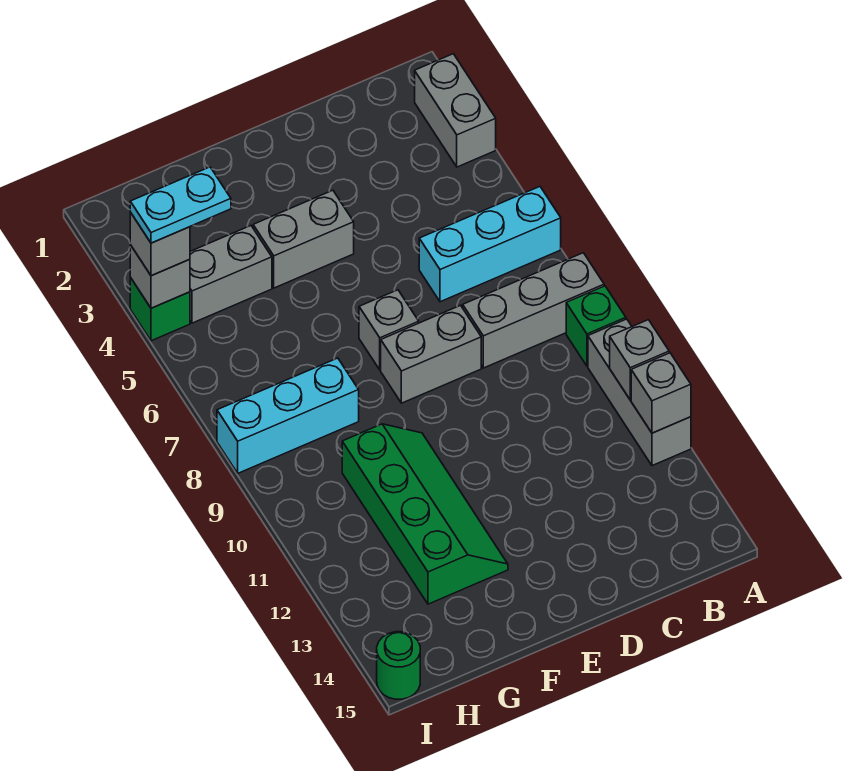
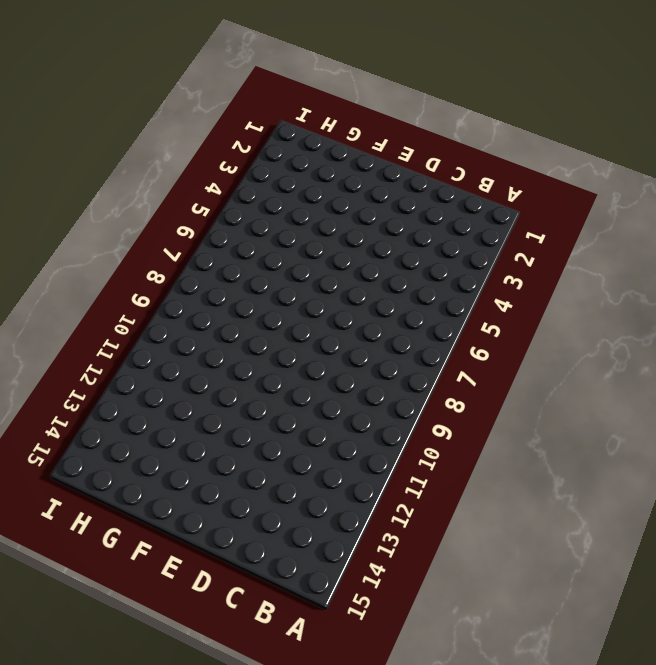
none -> grey brick A2:A3 level 1
none -> cyan brick A6:C6 level 1
none -> grey brick A8:C8 level 1

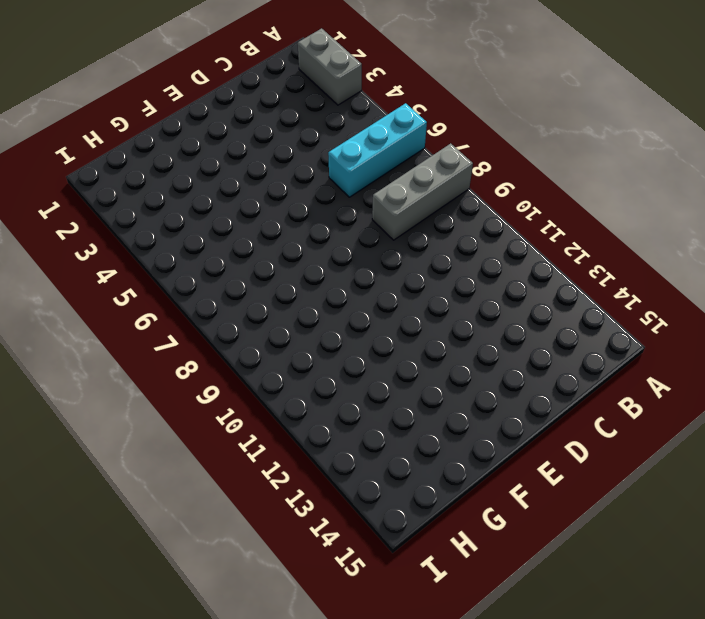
none -> green brick A9 level 1
none -> grey brick A10:A12 level 1
none -> grey brick D8:E8 level 1

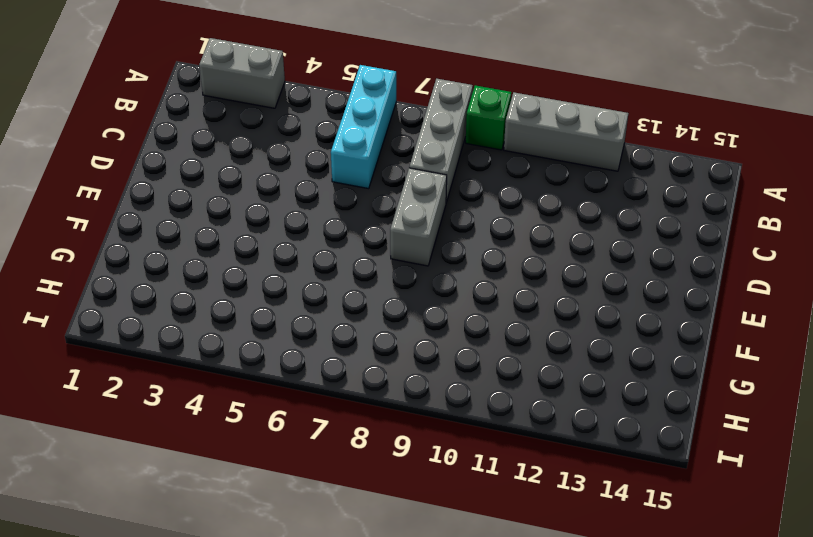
none -> grey brick E4:F4 level 1
none -> grey brick E7 level 1
none -> green slope F10:G13 level 1 top G

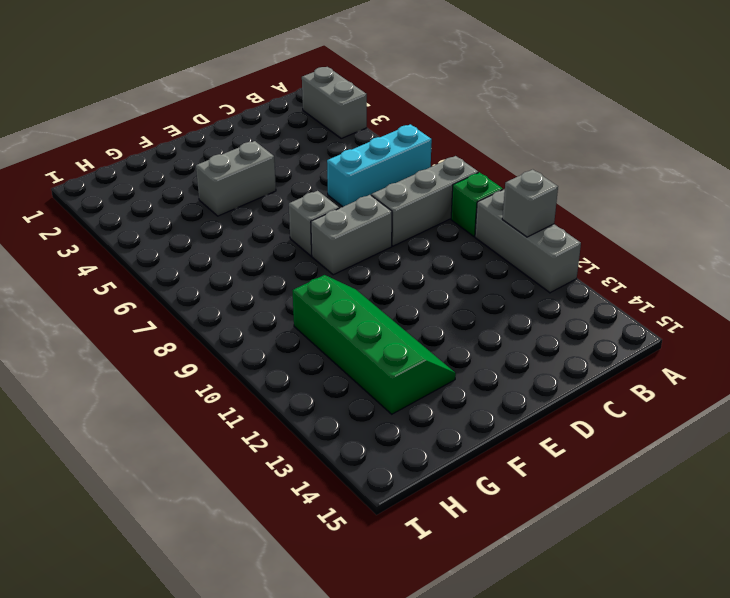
none -> grey brick G4:H4 level 1
none -> cyan brick G8:I8 level 1
none -> green brick I4 level 1

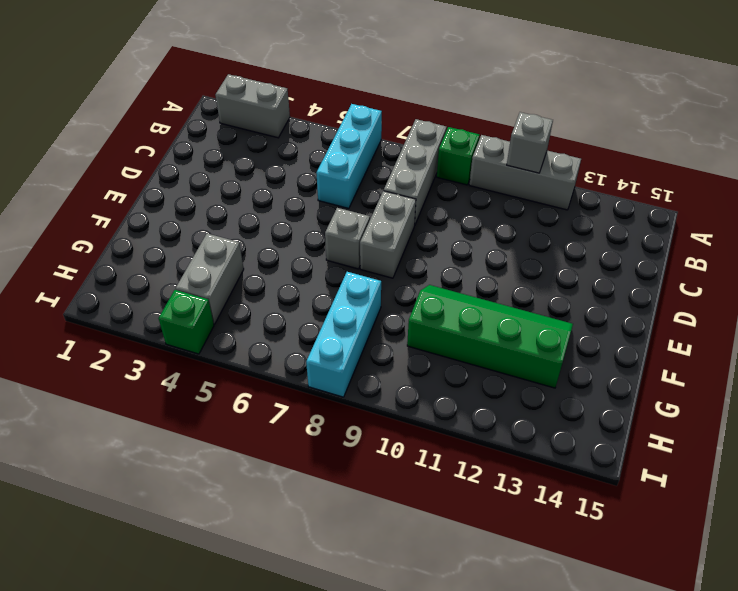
none -> grey brick E4:F4 level 1
none -> green round brick I15 level 1
none -> grey brick A12 level 2

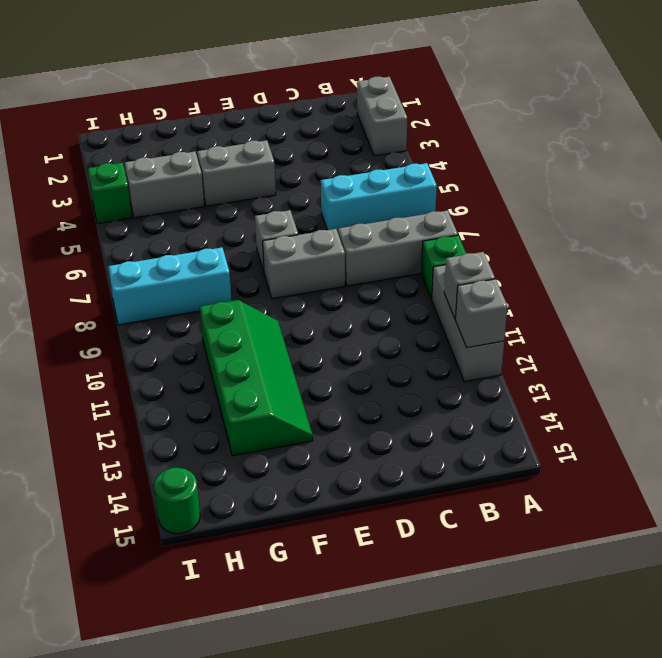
none -> grey brick I4 level 2
none -> grey brick I4 level 3
none -> cyan plate H4:I4 level 4

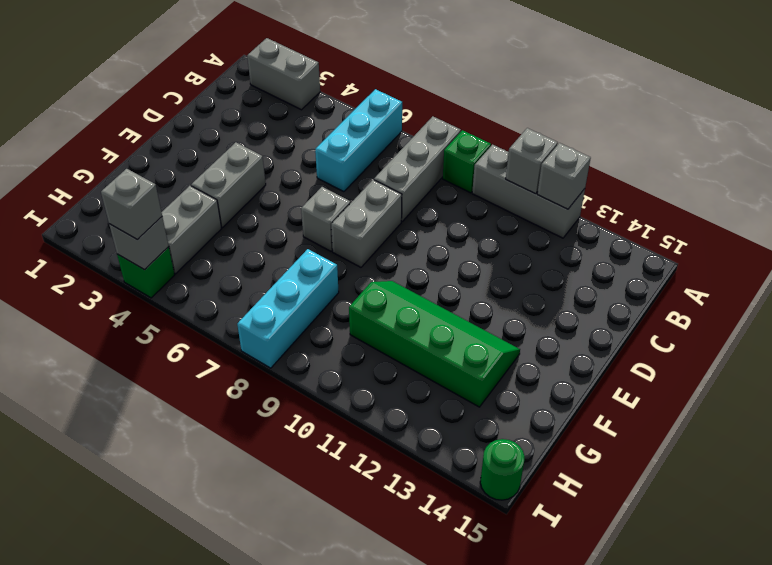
none -> cyan plate H4:I4 level 4

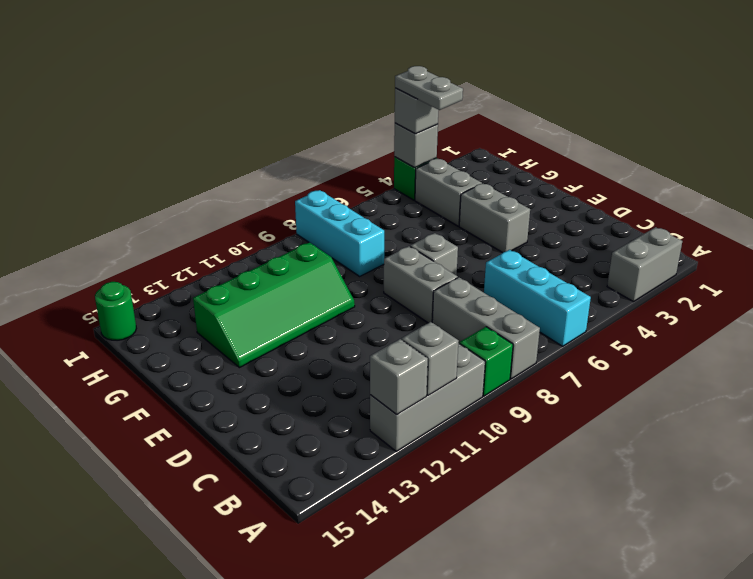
grey plate H4:I4 level 4 -> cyan plate H4:I4 level 4

